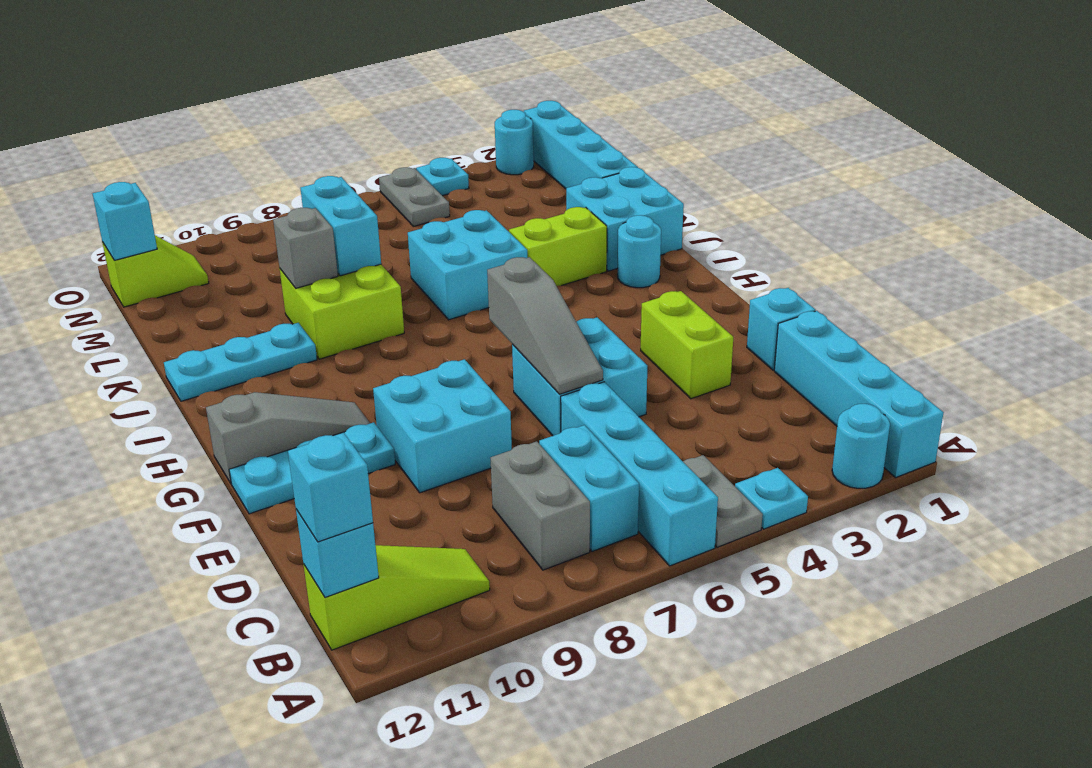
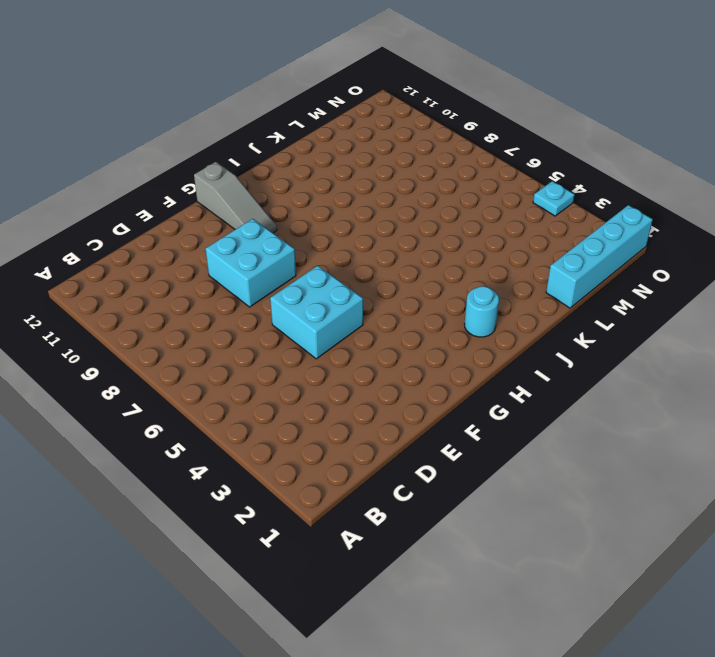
none -> cyan brick A1:D1 level 1
none -> cyan round brick A2 level 1
none -> cyan plate A4 level 1
none -> grey plate A5:B5 level 1

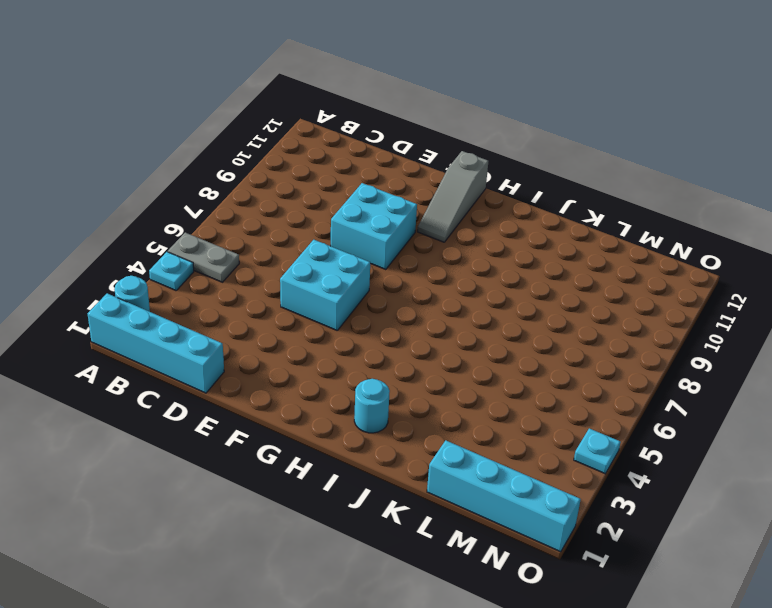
none -> cyan brick A6:D6 level 1
none -> cyan brick B7:C7 level 1
none -> grey brick B8:C8 level 1
none -> lime slope B10:B12 level 1 top 12

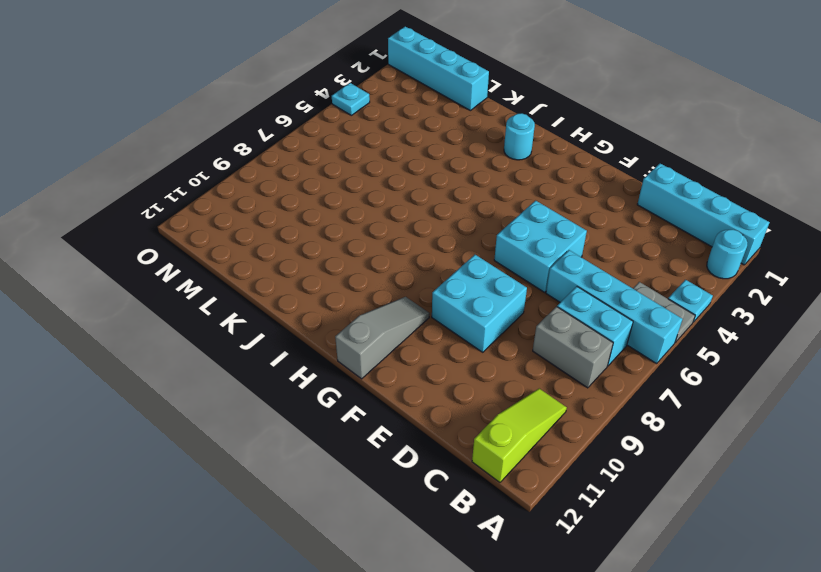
none -> cyan brick E1 level 1
none -> lime brick E3:F3 level 1
none -> cyan plate F10:F12 level 1
none -> cyan brick J1:K2 level 1

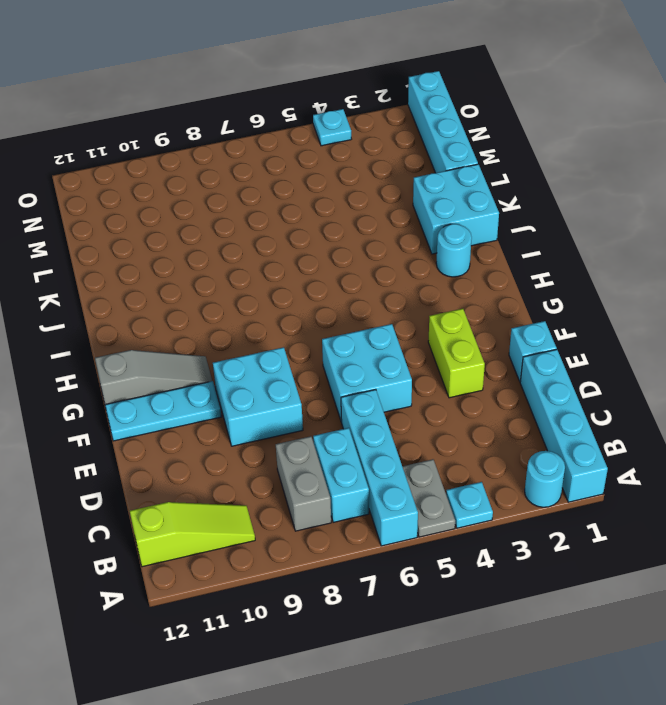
none -> lime brick J3:J4 level 1
none -> cyan brick J5:K6 level 1
none -> lime brick J8:K9 level 1
none -> cyan plate J10:J12 level 1

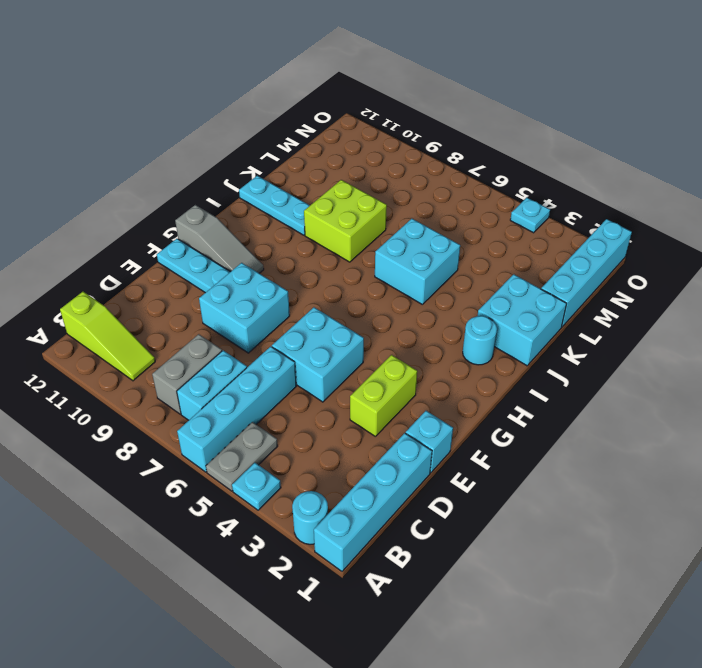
none -> lime brick J3:J4 level 1
none -> grey plate N5:O5 level 1
none -> lime slope N11:N12 level 1 top 12
none -> cyan round brick O2 level 1

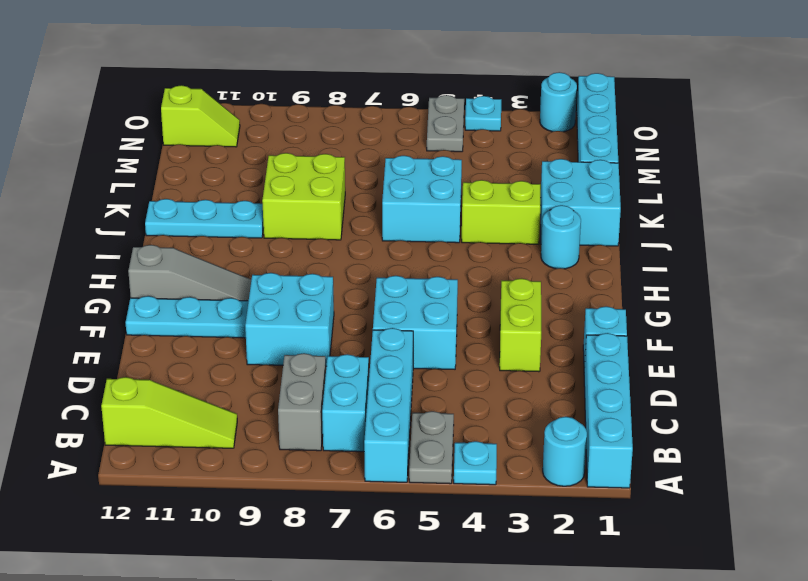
none -> cyan brick B12 level 2
none -> grey slope E6:G6 level 2 top G
none -> cyan brick K8:L8 level 2
none -> grey brick K9 level 2

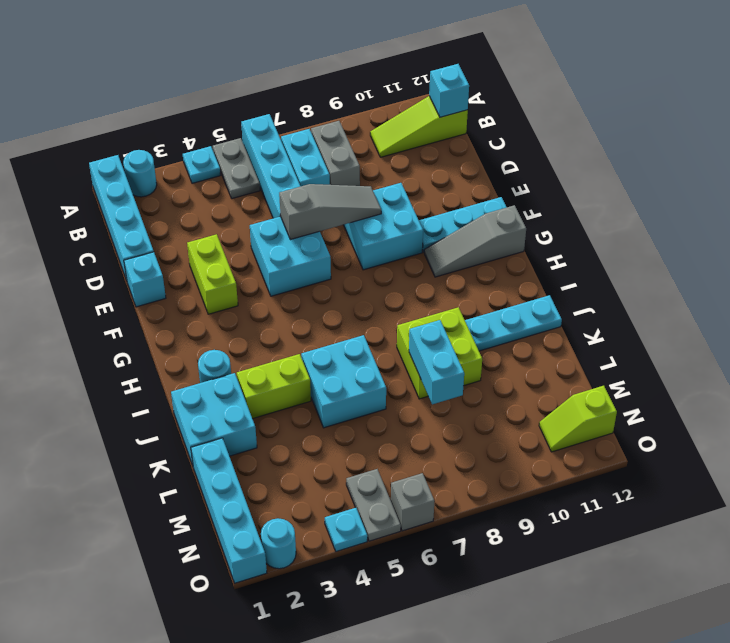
grey slope E6:E8 level 2 top 6 -> grey slope E6:G6 level 2 top G
grey brick O6 level 1 -> grey brick K9 level 2
none -> cyan brick N12 level 2
none -> cyan brick B12 level 3

